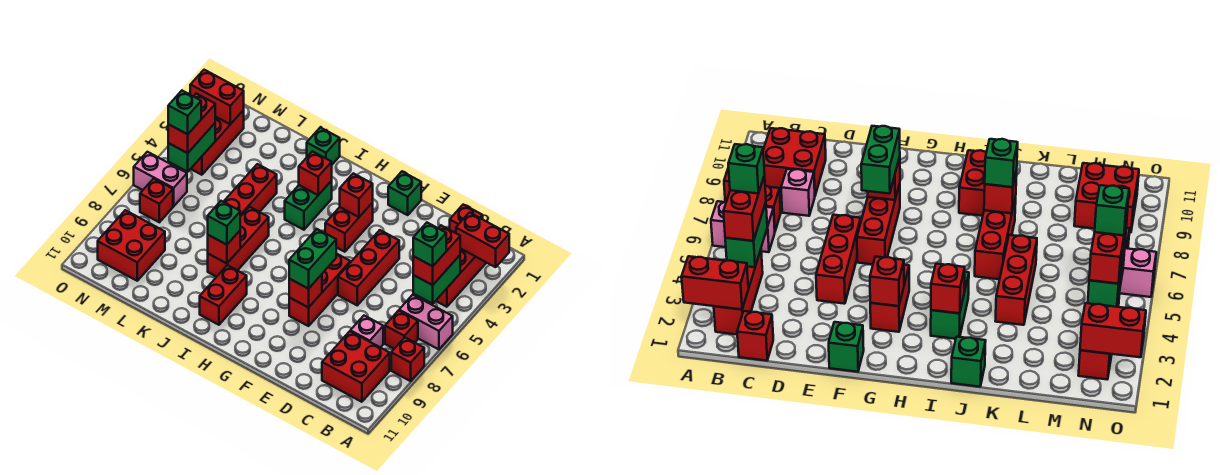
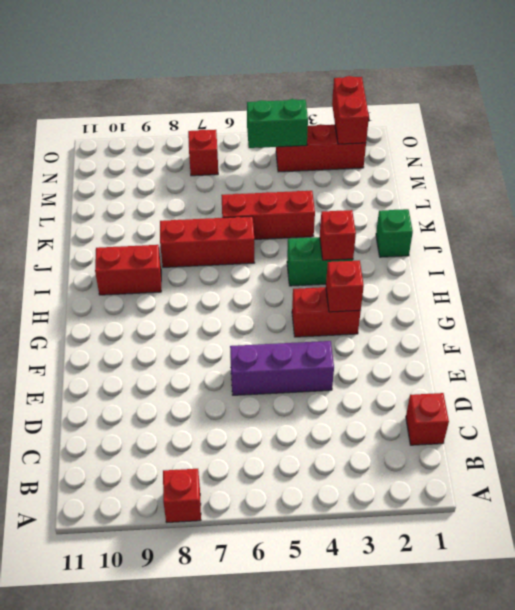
purple brick E4:E6 level 1 -> red brick E4:E6 level 1
none -> pink brick A6:B6 level 1
none -> red brick B2:B4 level 1
none -> red brick B7 level 1
none -> red brick B9:C10 level 1

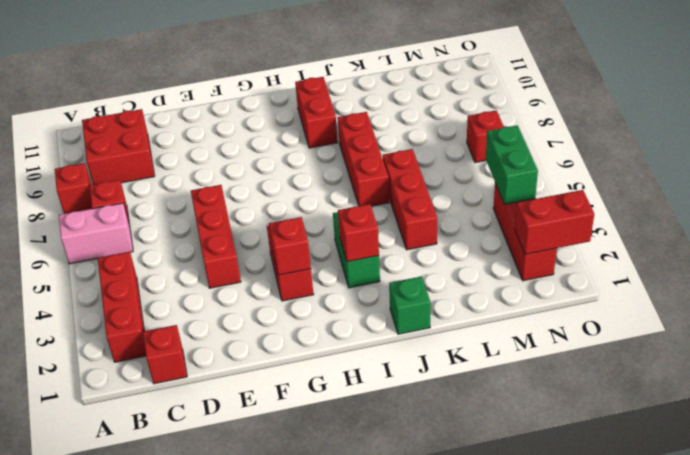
none -> pink brick C8 level 1
none -> green brick F1 level 1
none -> red brick F6:F8 level 1
none -> red brick M9:N10 level 1

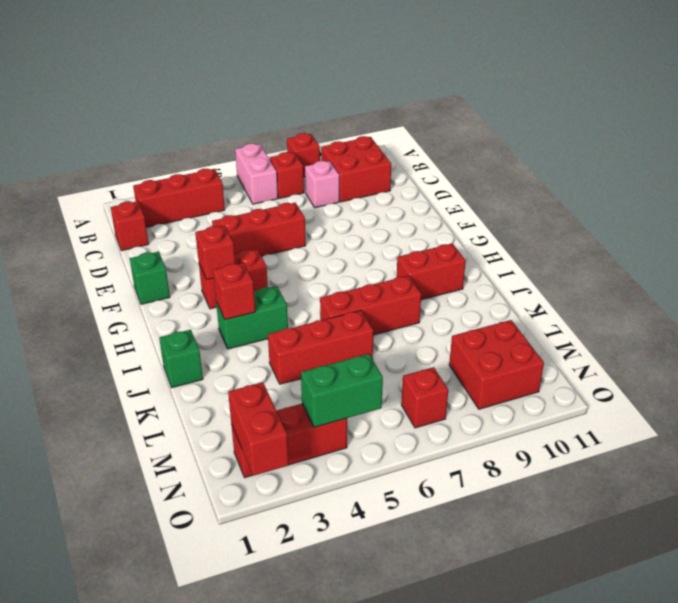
none -> red brick F6:F8 level 1
none -> pink brick N6:O6 level 1
none -> red brick A2:B2 level 2
none -> green brick B4:B5 level 2

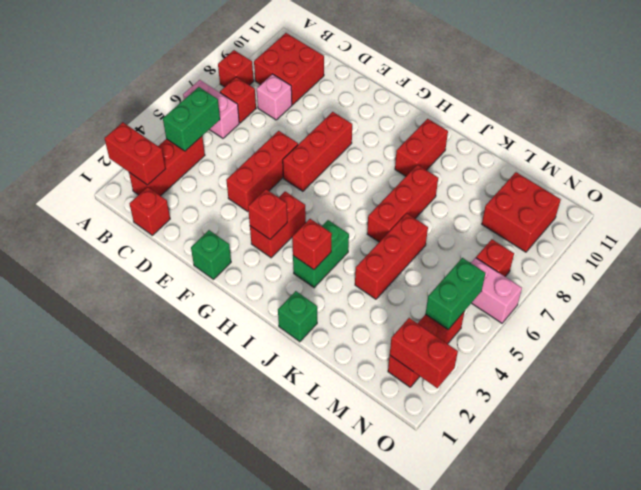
none -> red brick F8 level 2
none -> red brick J8 level 2
none -> red brick B4:B5 level 3
none -> green brick F7:F8 level 3

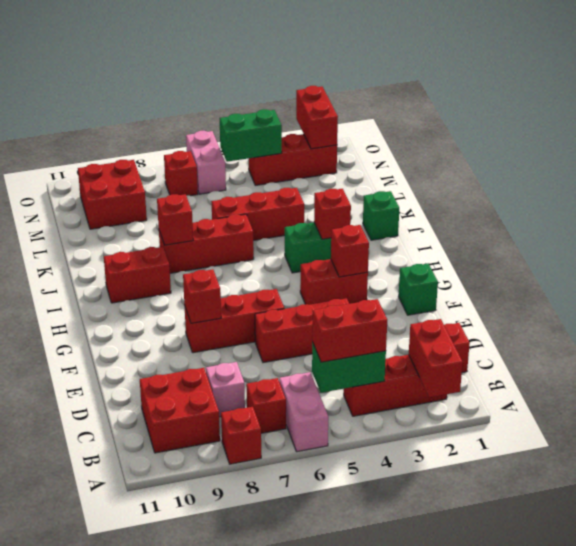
none -> green brick F7:F8 level 3
none -> green brick J8 level 3
none -> red brick N4:N5 level 3
none -> green brick B5 level 4

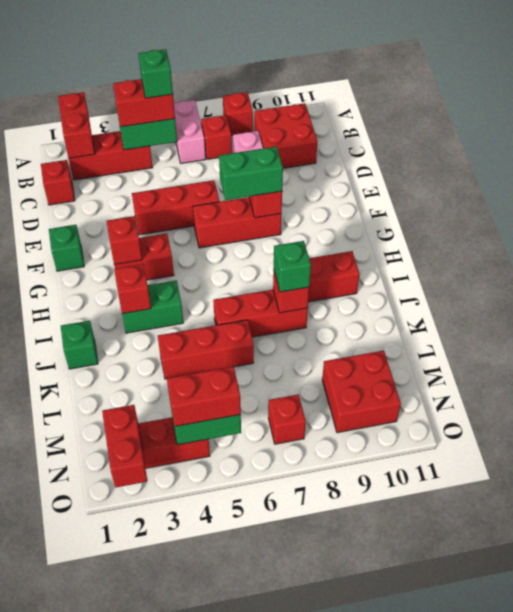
none -> pink brick N6:O6 level 1
none -> green brick N5 level 4

